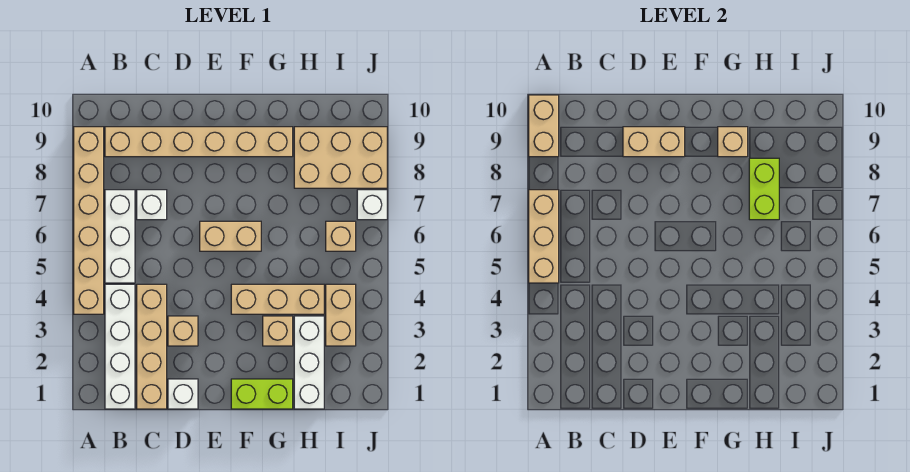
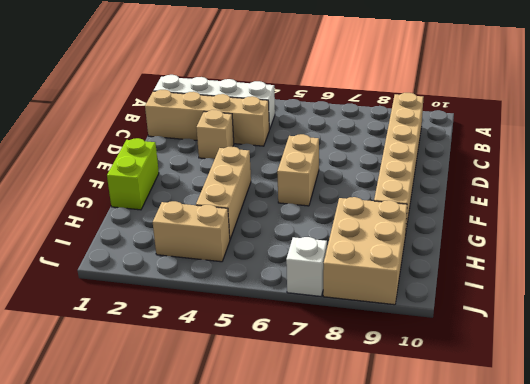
none -> tan brick A4:A9 level 1
none -> white brick B5:B7 level 1
none -> white brick C7 level 1

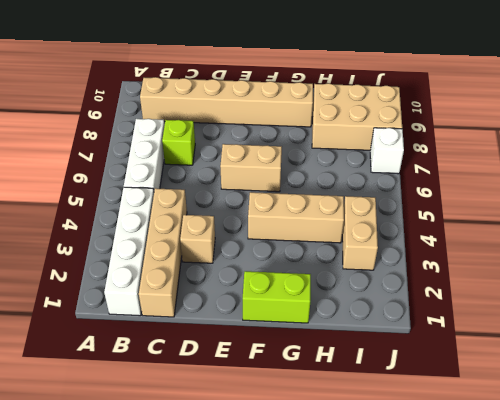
lime brick C7 level 1 -> white brick C7 level 1
none -> tan brick A4:A9 level 1
none -> white brick D1 level 1
none -> tan brick G3 level 1

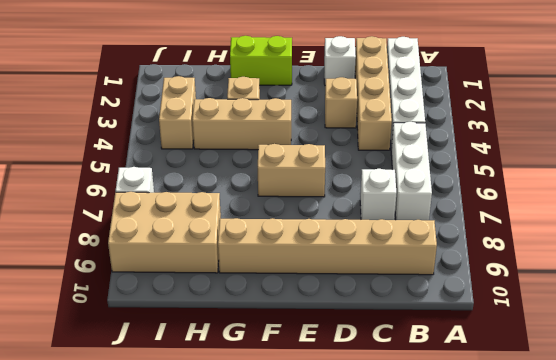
none -> tan brick A4:A9 level 1
none -> white brick H1:H3 level 1
none -> tan brick I6 level 1

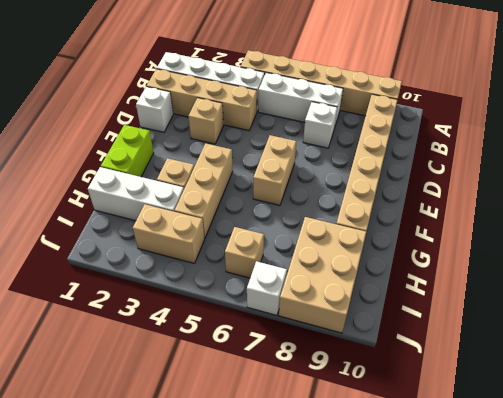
none -> tan brick A5:A7 level 2
none -> tan brick A9:A10 level 2
none -> tan brick D9:E9 level 2

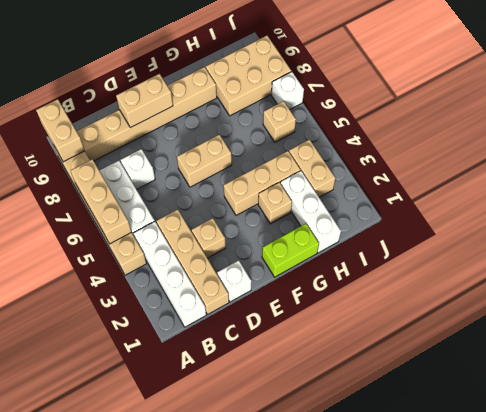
none -> tan brick G9 level 2
none -> lime brick H7:H8 level 2

